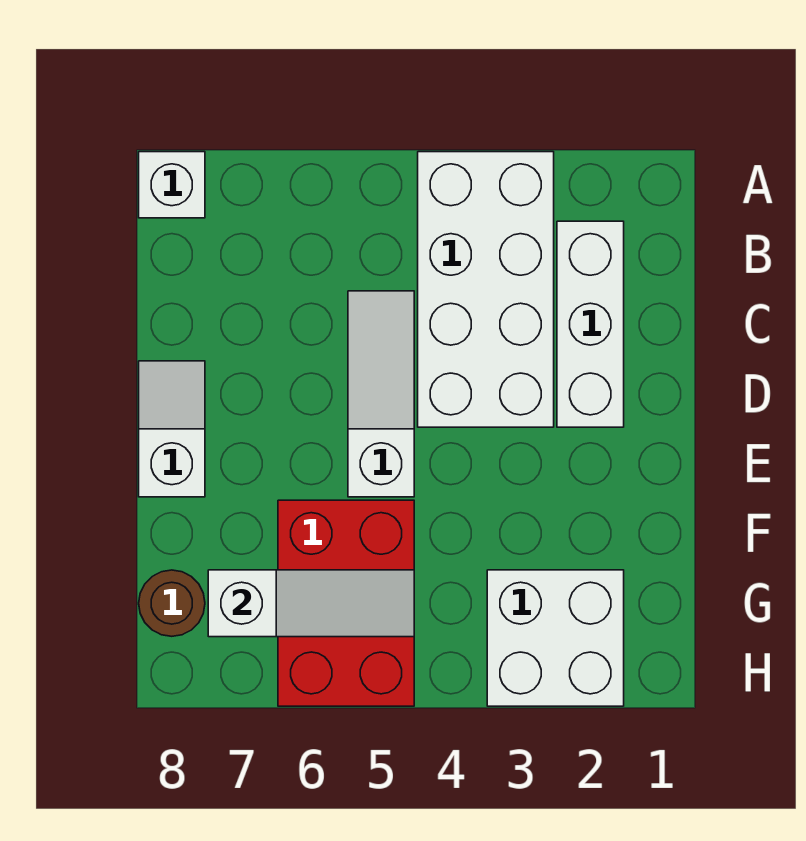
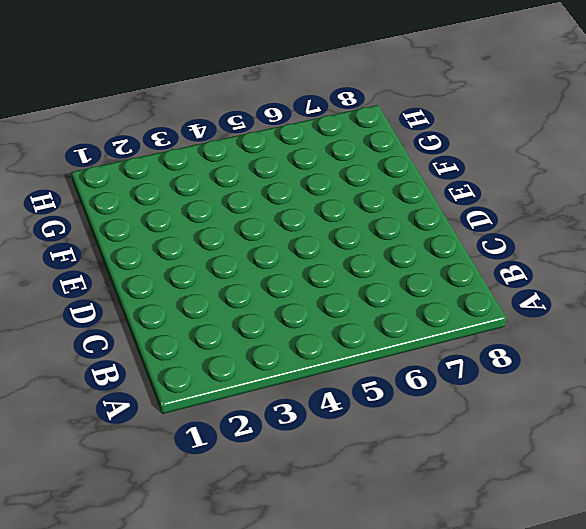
none -> white brick A3:D4 level 1
none -> white brick A8 level 1

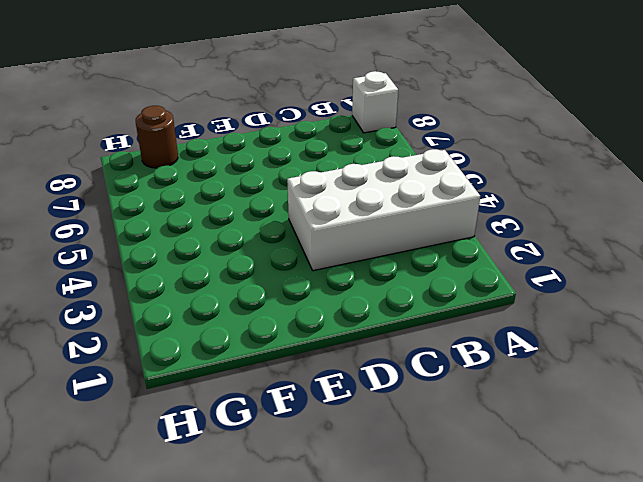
none -> white brick B2:D2 level 1
none -> white slope C5:E5 level 1 top E

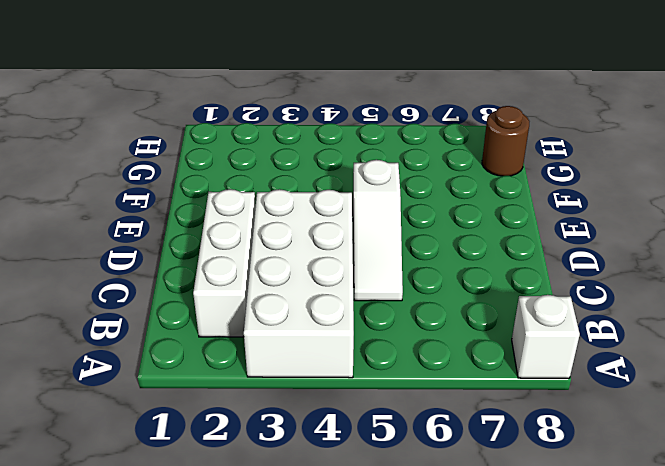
none -> white slope D8:E8 level 1 top E
none -> red brick F5:H6 level 1

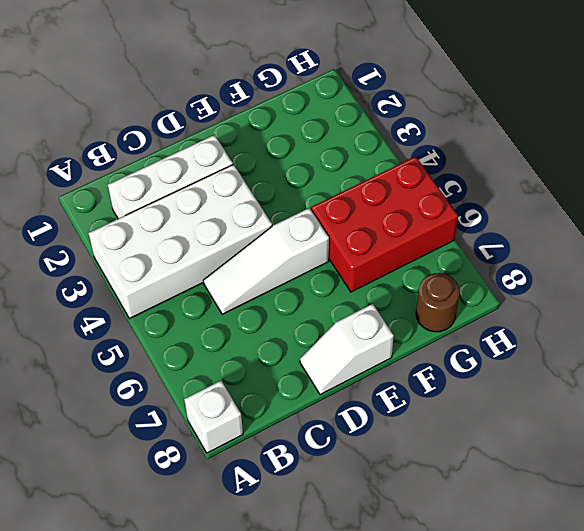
none -> white brick G2:H3 level 1
none -> white slope G5:G7 level 2 top 7

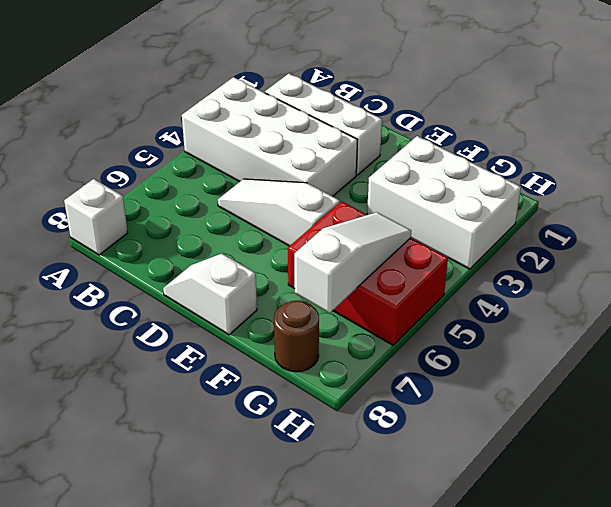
white brick F2:H3 level 1 -> white brick G2:H3 level 1

